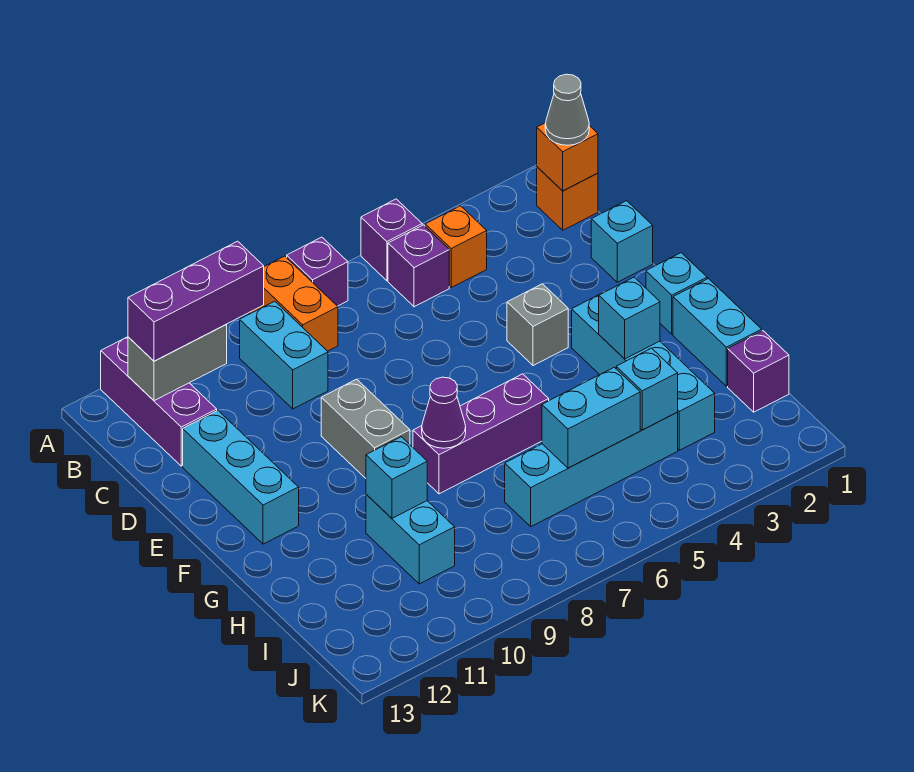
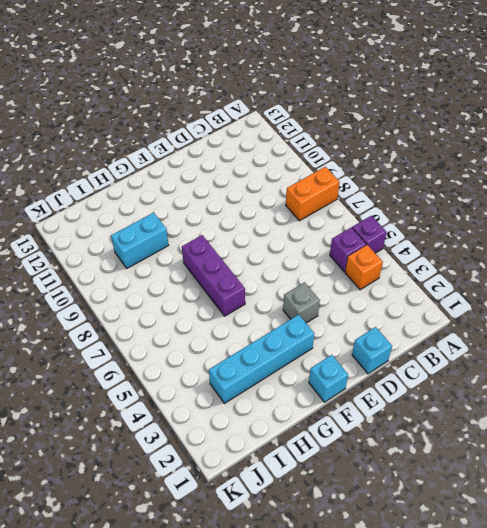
none -> purple brick A7 level 1
none -> purple brick A12:C12 level 1
none -> orange brick B1 level 1

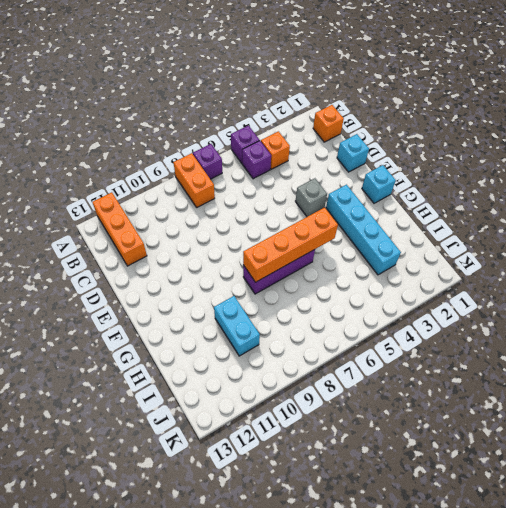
orange brick A12:C12 level 1 -> purple brick A12:C12 level 1
orange brick G5:G8 level 2 -> purple cone G8 level 2
none -> cyan brick B9:C9 level 1
none -> cyan brick D12:F12 level 1
none -> grey brick E9:F9 level 1

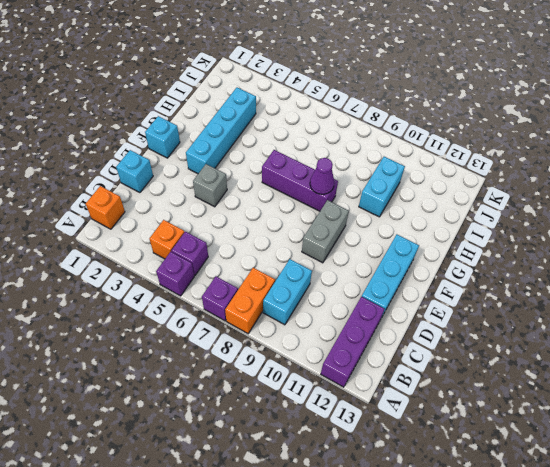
none -> cyan brick G1:H1 level 1
none -> purple brick I1 level 1
none -> cyan brick I4:I7 level 1

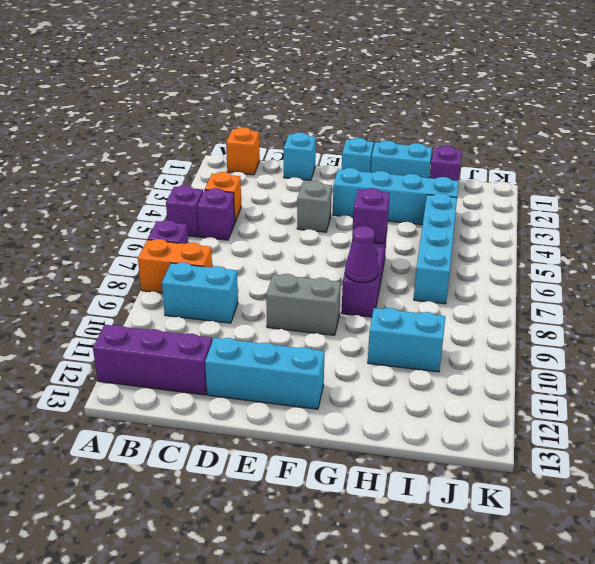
purple brick G6 level 2 -> none
none -> orange brick B1 level 2
none -> grey brick B11:B12 level 2
none -> cyan brick G3 level 2

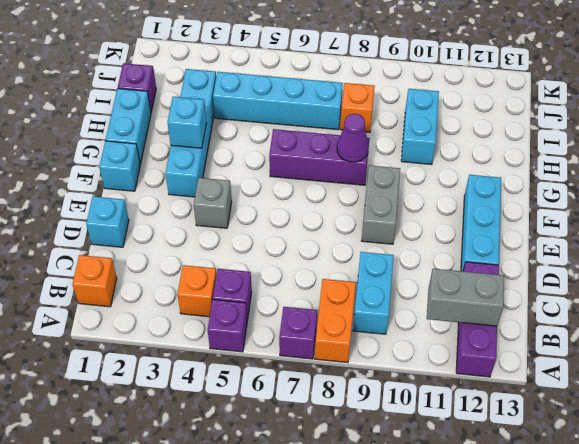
orange brick I8 level 1 -> orange brick B1 level 2
none -> cyan brick H10 level 2
none -> cyan brick I4 level 2
none -> cyan brick I5:I6 level 2

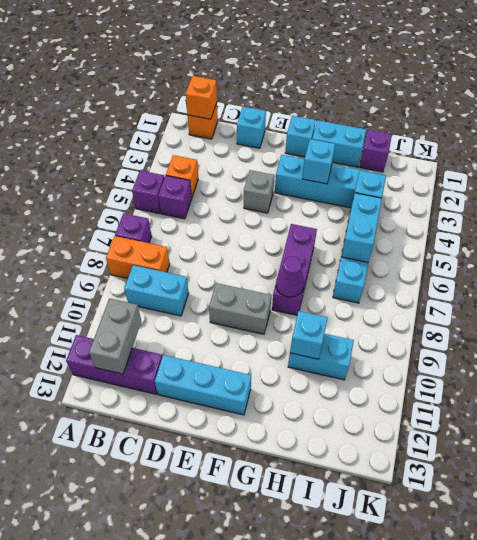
none -> grey cone B1 level 3
none -> purple brick B10:B12 level 3

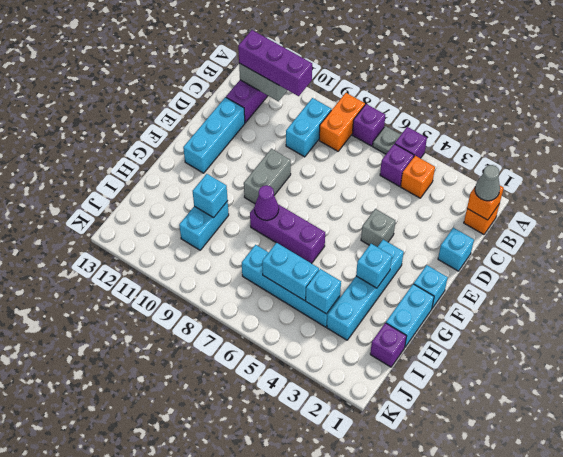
grey plate A6 level 1 -> none

